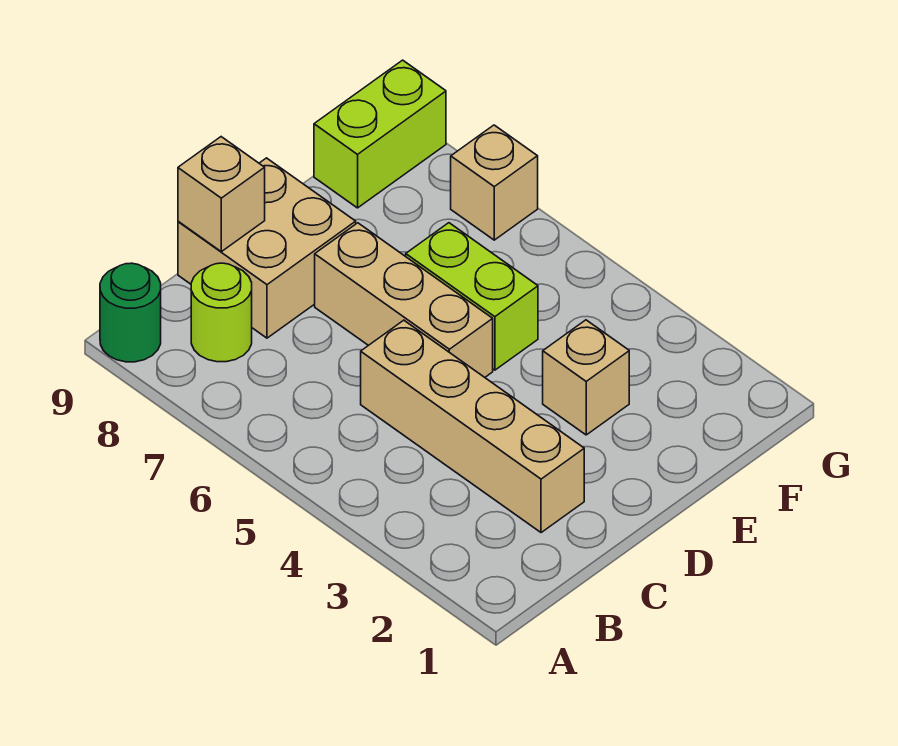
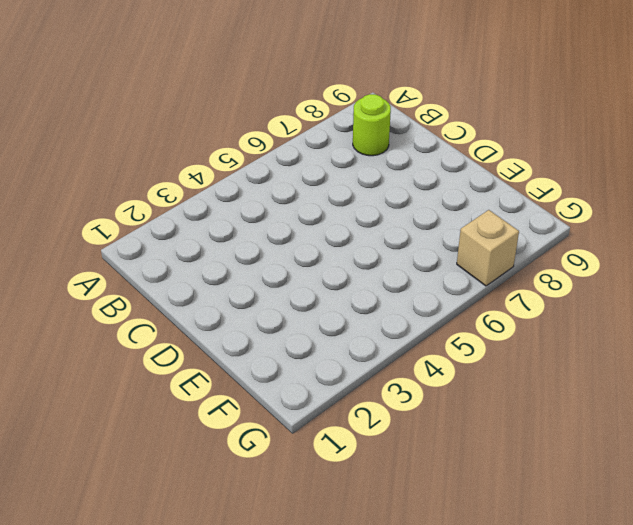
none -> green round brick A9 level 1
none -> tan brick C2:C5 level 1

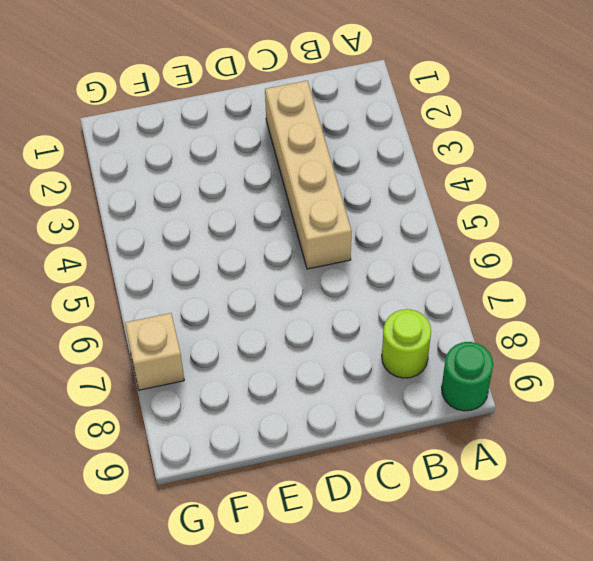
none -> tan brick C8:D9 level 1
none -> tan brick D5:D7 level 1

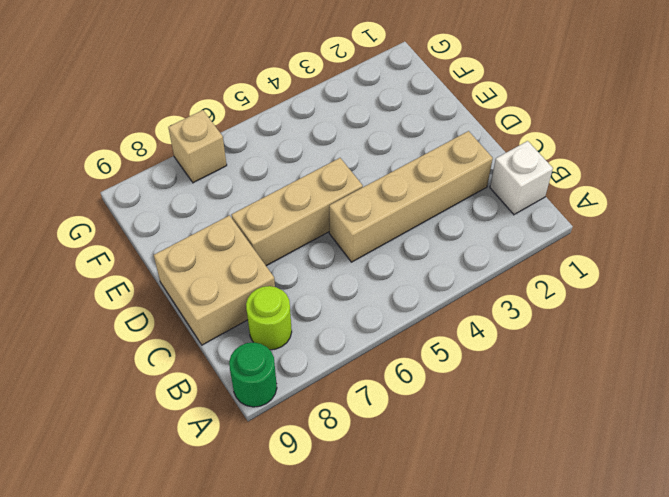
white brick B1 level 1 -> none
none -> tan brick E3 level 1
none -> lime brick E5:E6 level 1

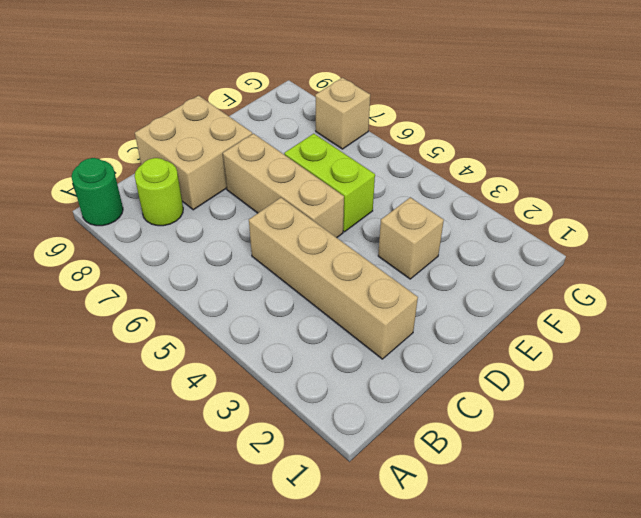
none -> lime brick F9:G9 level 1
none -> tan brick C9 level 2

